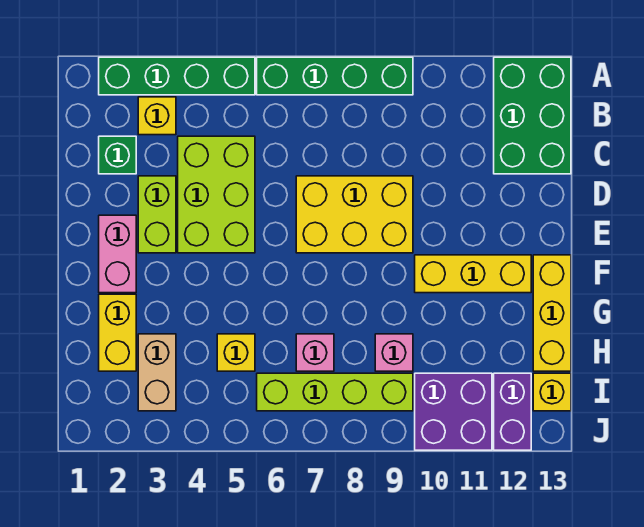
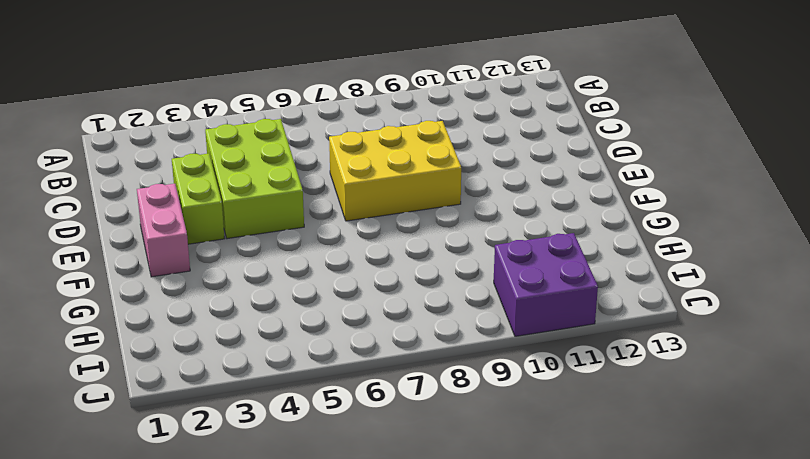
none -> green brick A2:A5 level 1
none -> green brick A6:A9 level 1
none -> green brick A12:C13 level 1

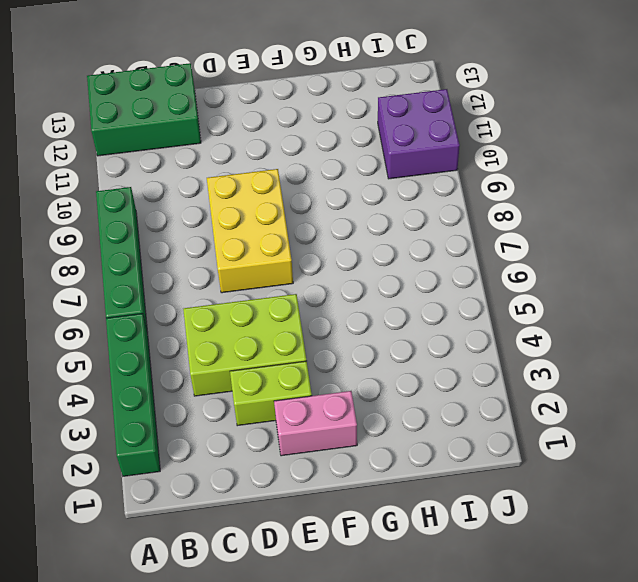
none -> yellow brick B3 level 1
none -> green brick C2 level 1
none -> yellow brick F10:F12 level 1

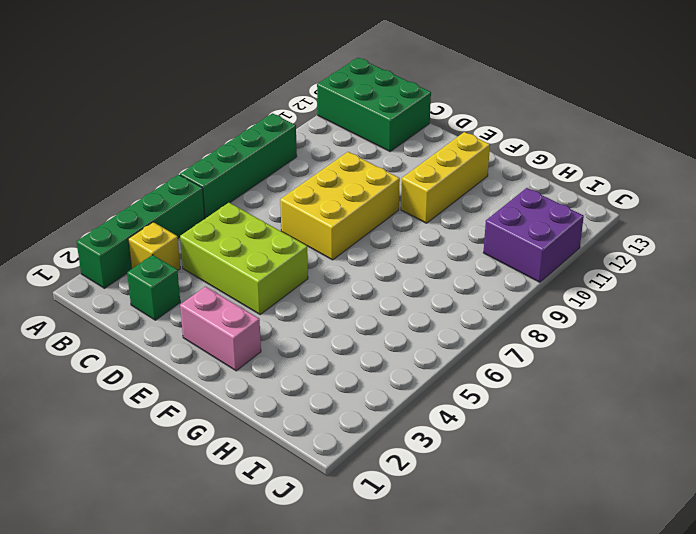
none -> lime brick D3:E3 level 1
none -> yellow brick F13:H13 level 1
none -> yellow brick G2:H2 level 1

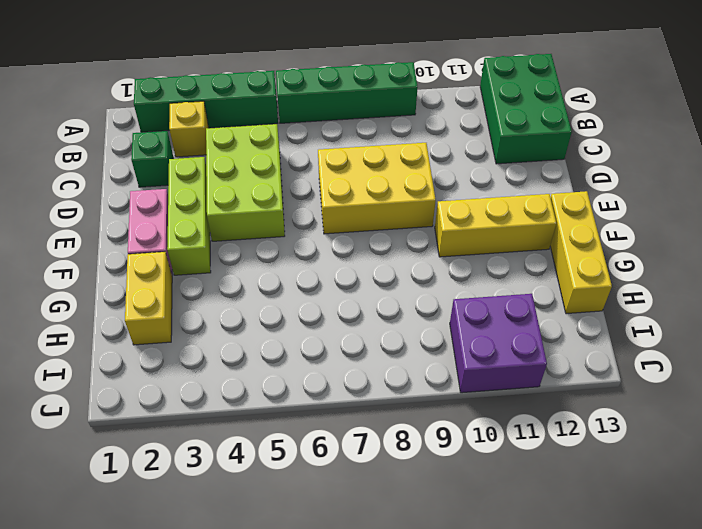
lime brick D3:F3 level 1 -> lime brick D3:E3 level 1
none -> tan brick H3:I3 level 1
none -> yellow brick H5 level 1
none -> pink brick H7 level 1

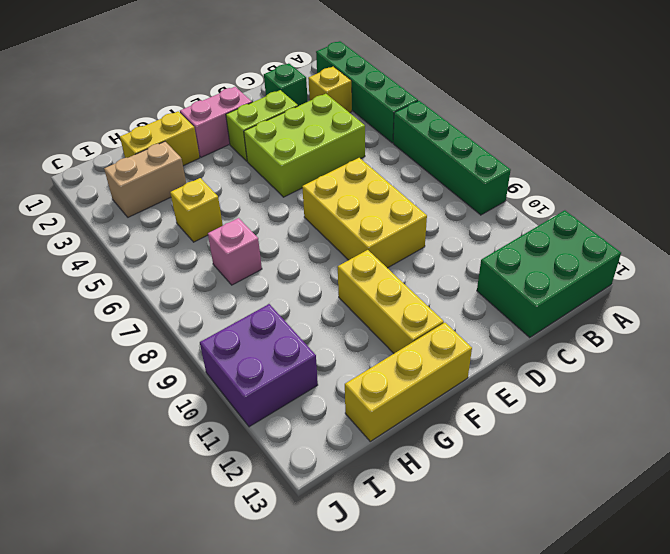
none -> pink brick H9 level 1
none -> lime brick I6:I9 level 1
none -> purple brick I12:J12 level 1

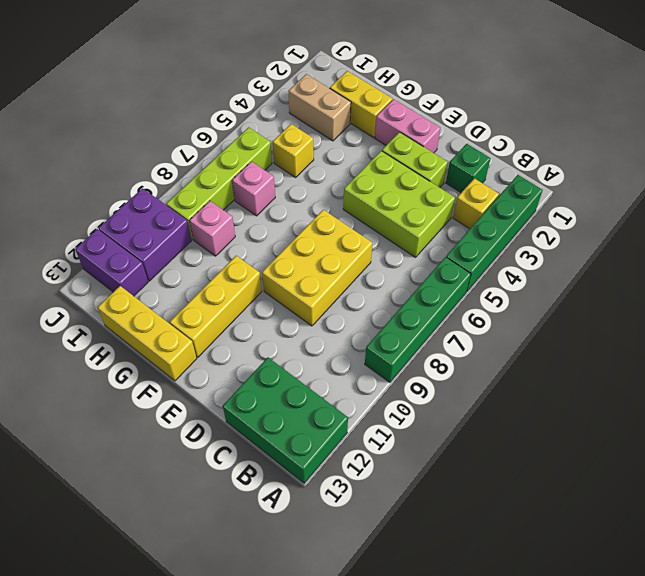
none -> yellow brick I13 level 1

